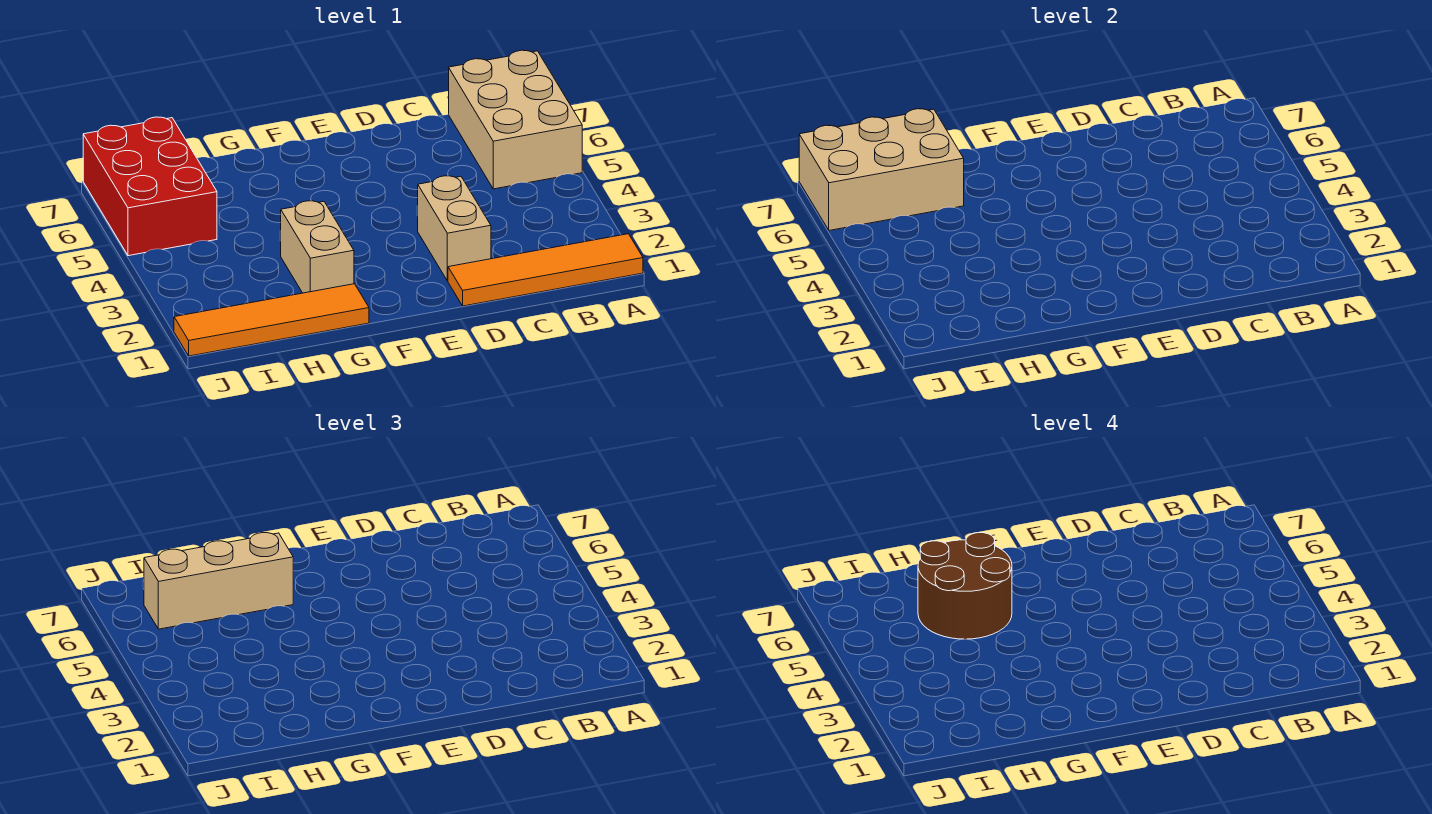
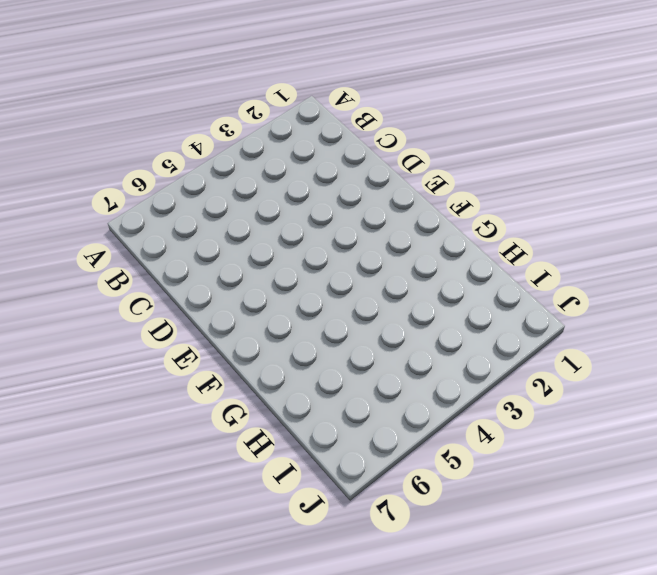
none -> orange tile A1:D1 level 1
none -> tan brick A5:B7 level 1

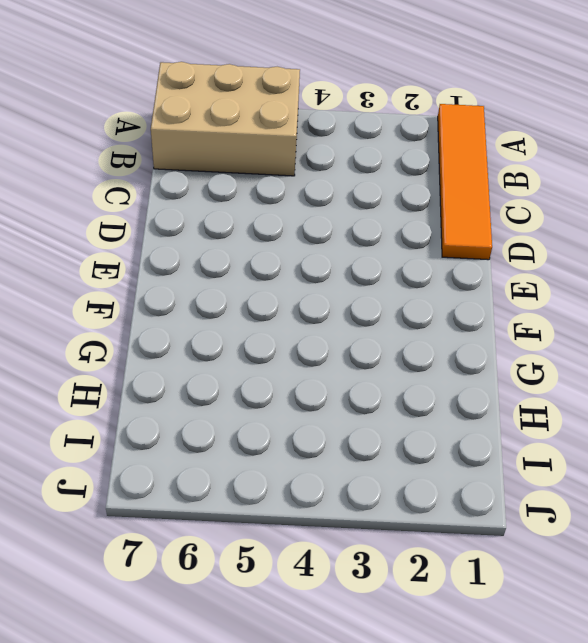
none -> tan brick D2:D3 level 1
none -> orange tile G1:J1 level 1

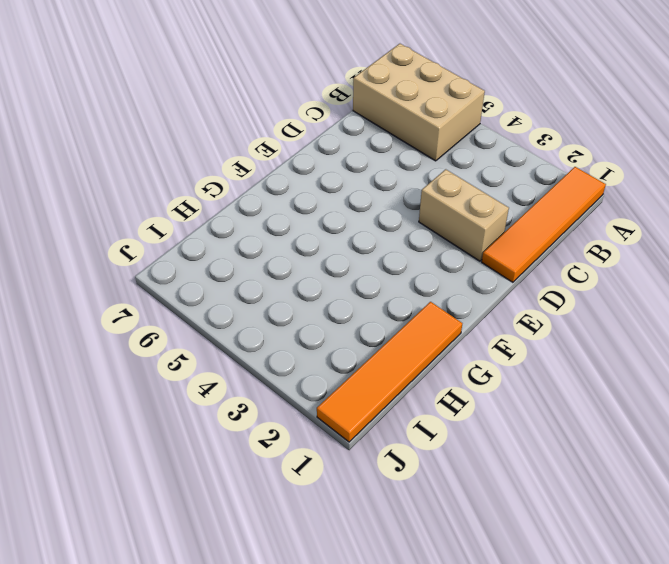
none -> tan brick G2:G3 level 1
none -> red brick I5:J7 level 1

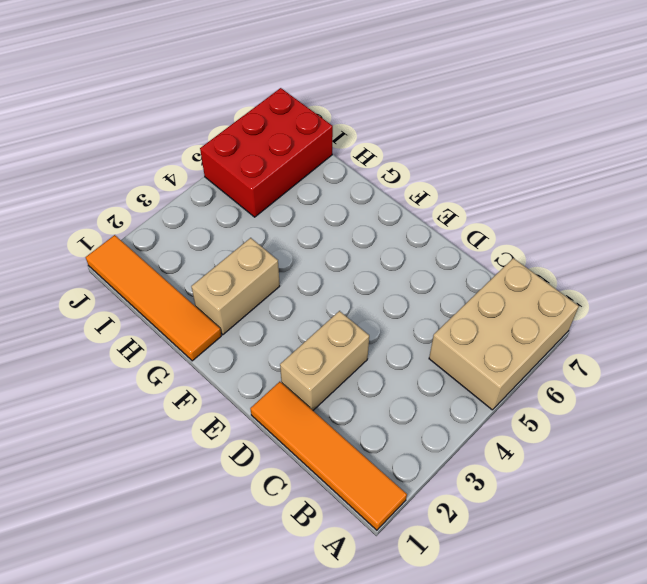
none -> tan brick H6:J7 level 2
none -> tan brick G6:I6 level 3

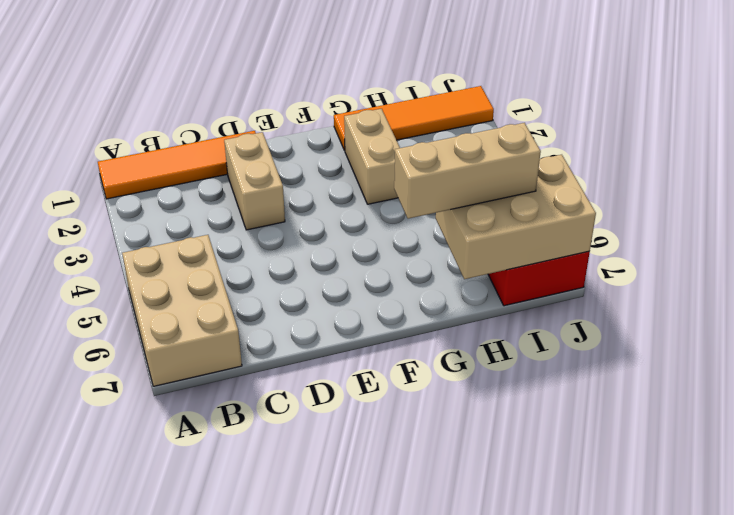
none -> brown round brick G5:H6 level 4

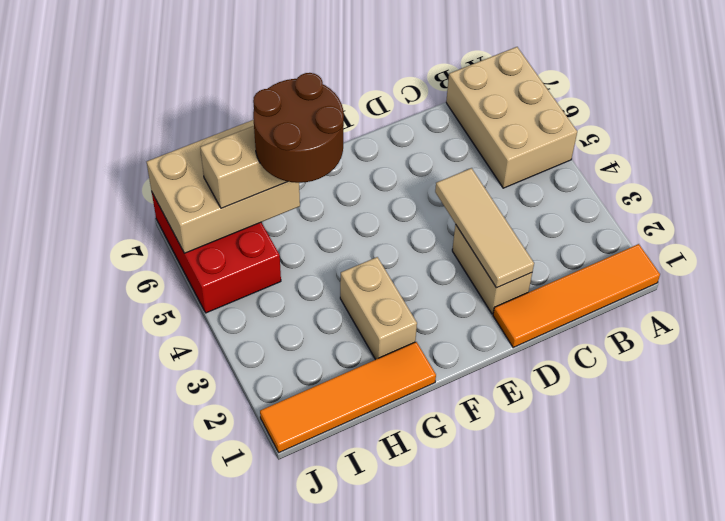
tan tile D2:D4 level 2 -> none

